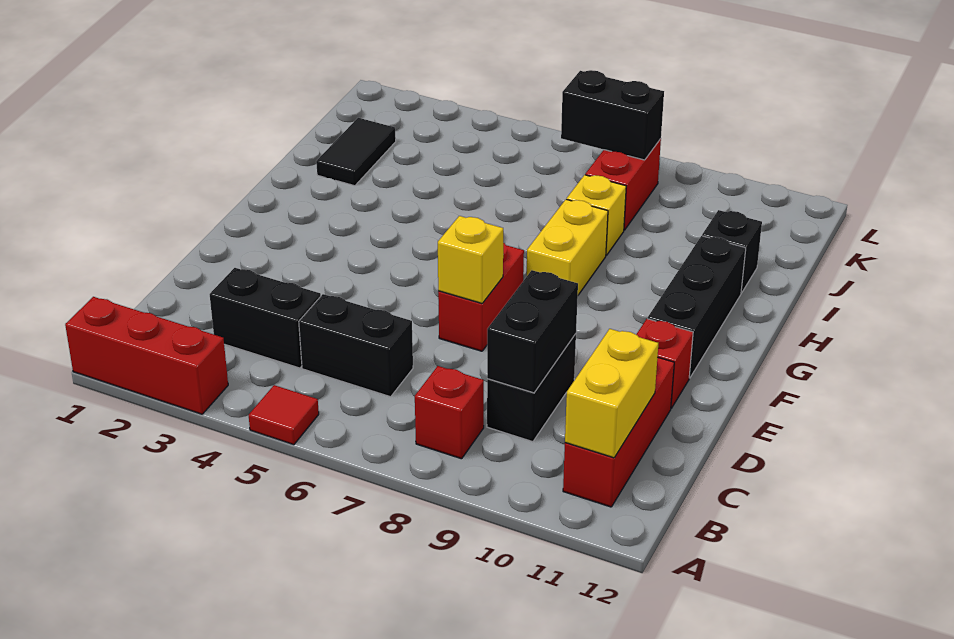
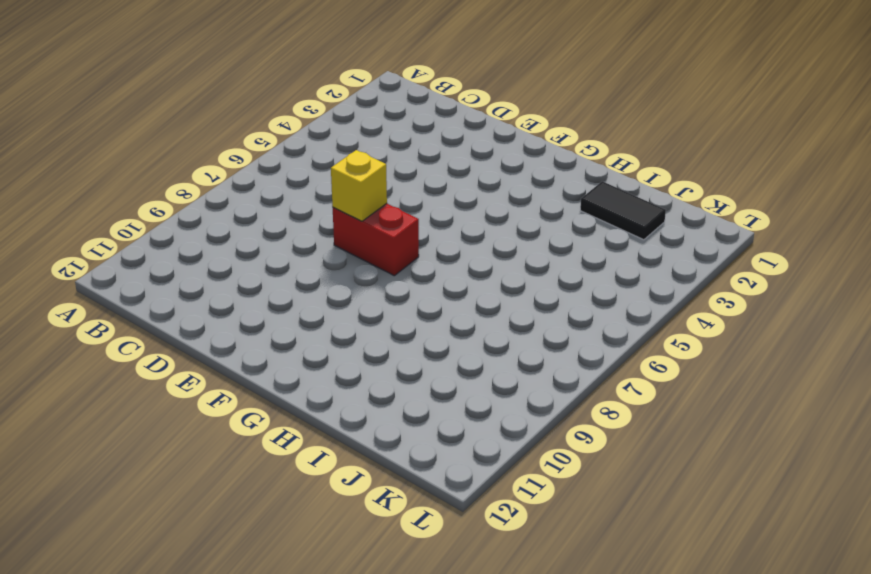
none -> red brick A1:A3 level 1
none -> red tile A5 level 1
none -> red brick B8 level 1

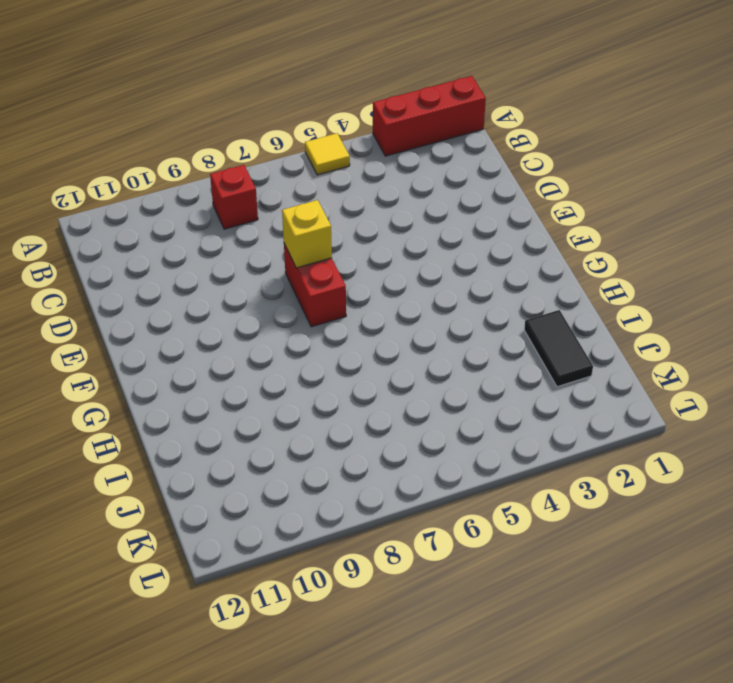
yellow tile A5 level 1 -> red tile A5 level 1
none -> red brick B11:D11 level 1
none -> black brick C3:C4 level 1
none -> black brick C5:C6 level 1

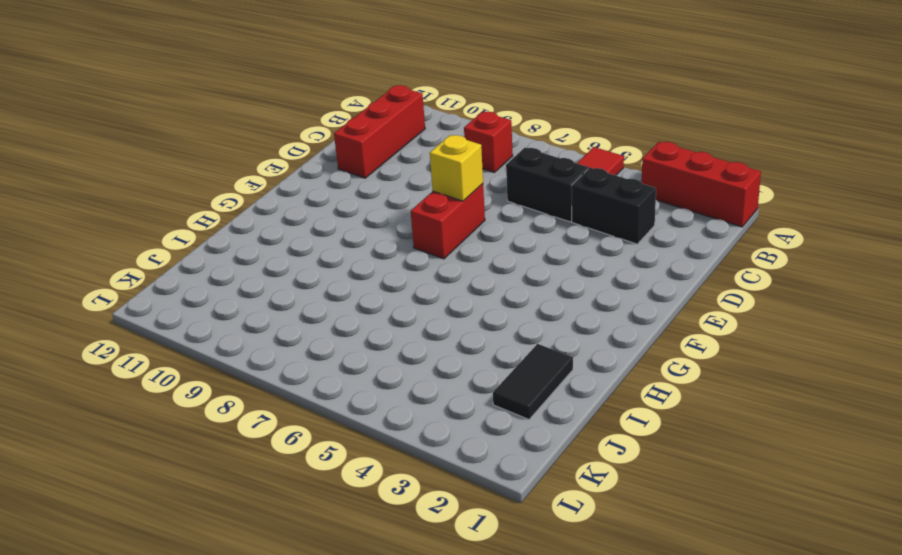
none -> black brick C9:D9 level 1
none -> red brick E11 level 1
none -> black brick F11:H11 level 1

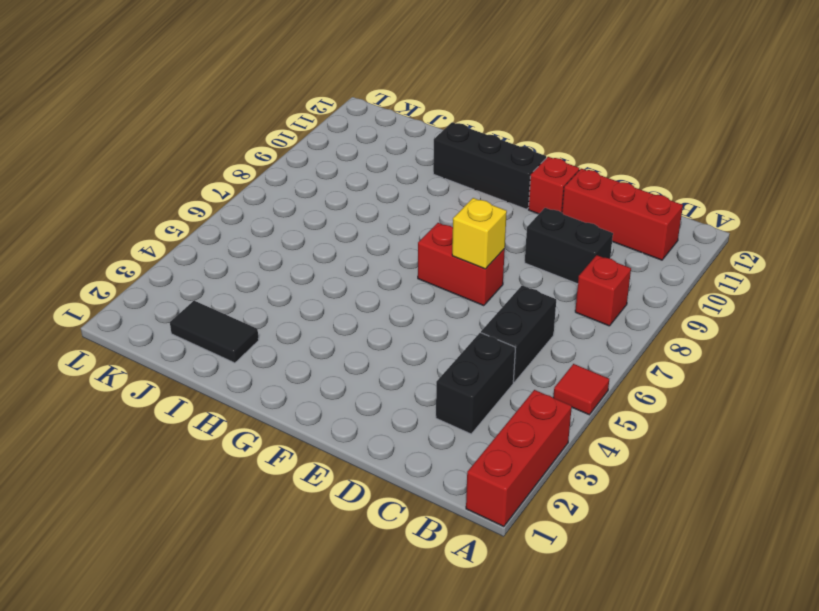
none -> yellow brick G8:H8 level 1
none -> yellow brick I8 level 1
none -> black brick I11 level 1

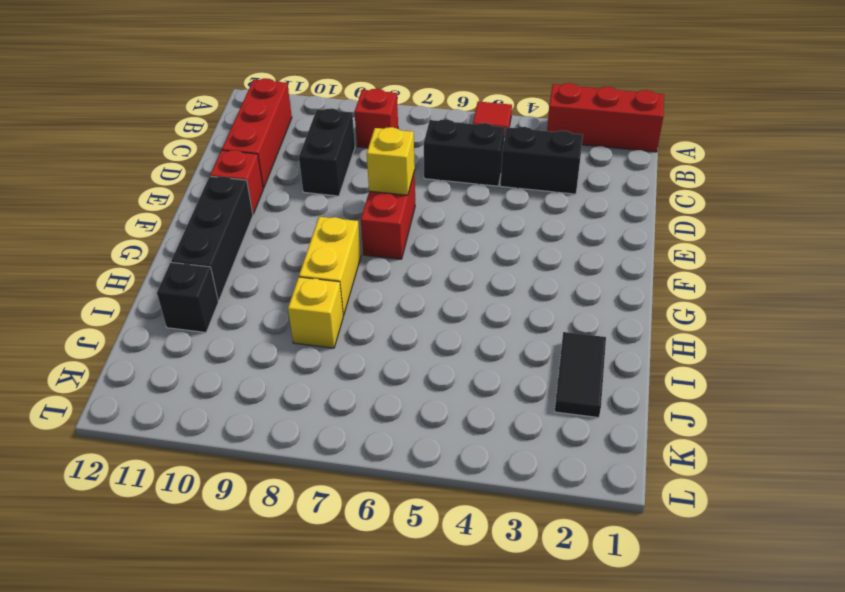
none -> red brick J8:K8 level 1
none -> yellow brick B11:C11 level 2
none -> black brick C9:D9 level 2

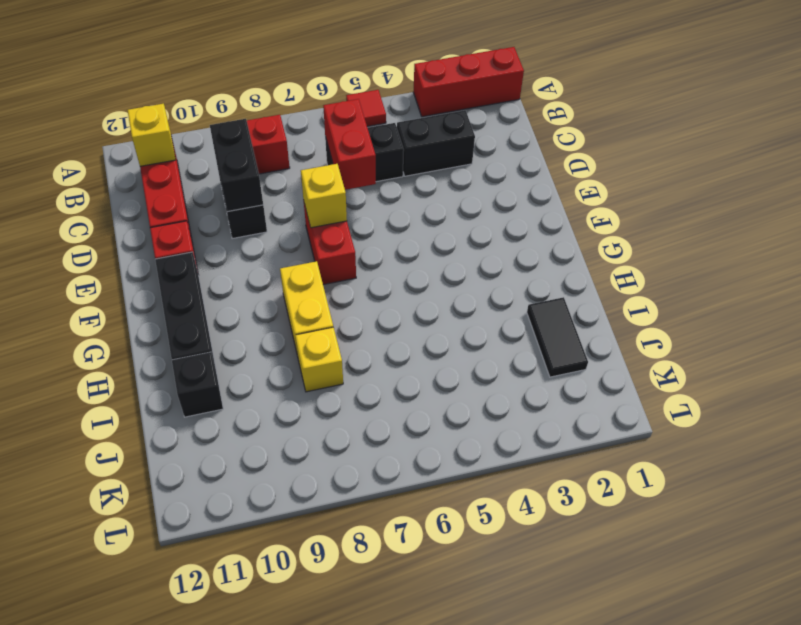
yellow brick B11 level 2 -> yellow brick B11:C11 level 2
red brick C6:D6 level 2 -> red brick J8:K8 level 1
none -> black brick K7:K8 level 2

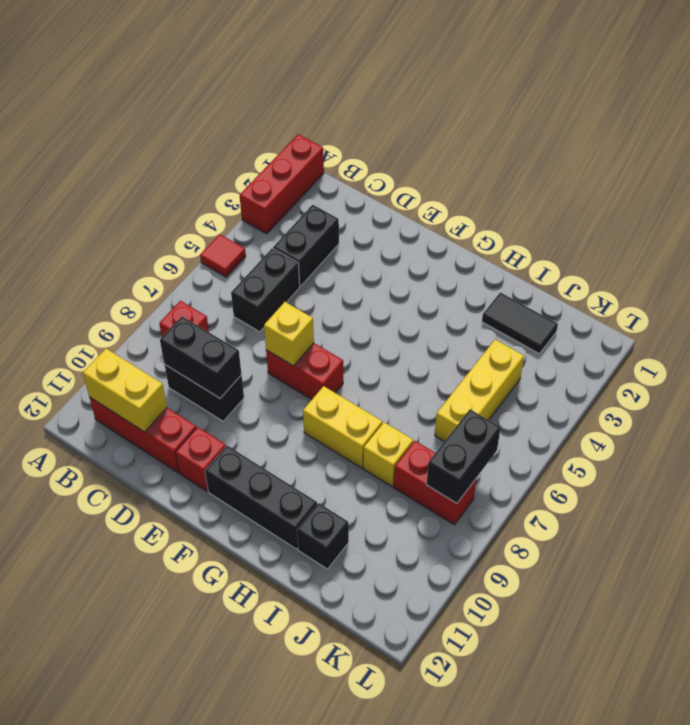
yellow brick J4:J6 level 1 -> none

